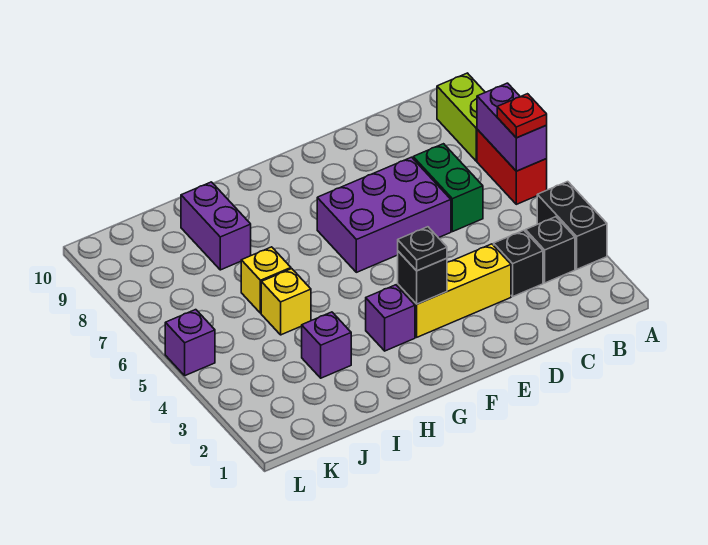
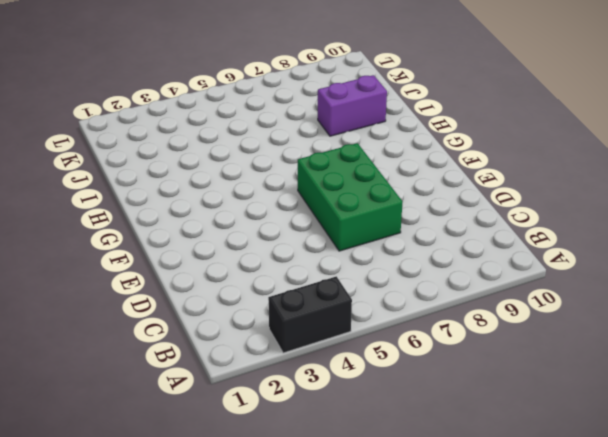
green brick D6:F7 level 1 -> purple brick D6:F7 level 1
none -> red brick A6:A7 level 1
none -> lime brick A8:A9 level 1
none -> black brick B3 level 1

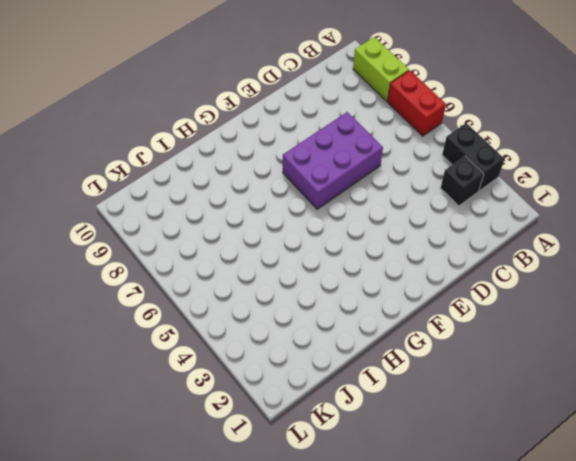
none -> black brick C3 level 1
none -> green brick C6:C7 level 1
none -> yellow brick D3:F3 level 1

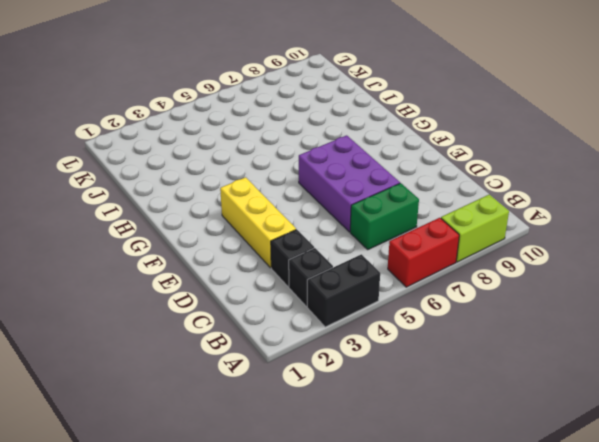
none -> purple brick G3 level 1
none -> purple brick I3 level 1
none -> yellow brick I5 level 1

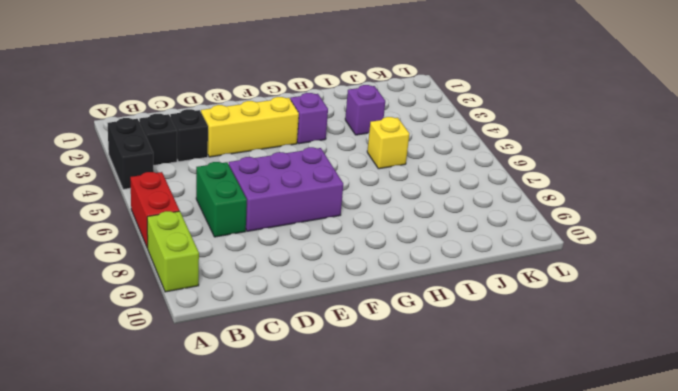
none -> yellow brick I6 level 1
none -> purple brick I8:I9 level 1
none -> purple brick L5 level 1

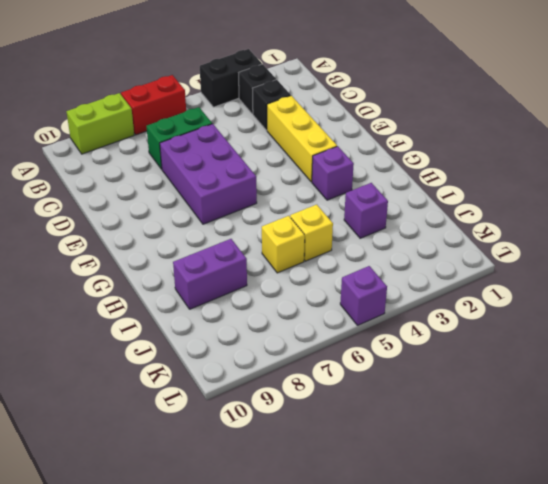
none -> purple brick A6:A7 level 2
none -> black brick F3 level 2
none -> red plate A6 level 3

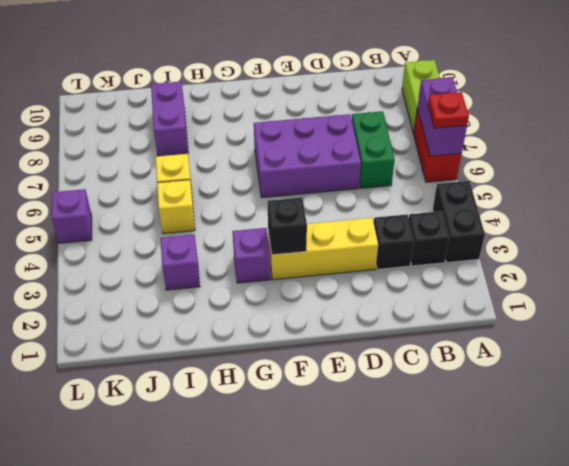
none -> black plate F3 level 3

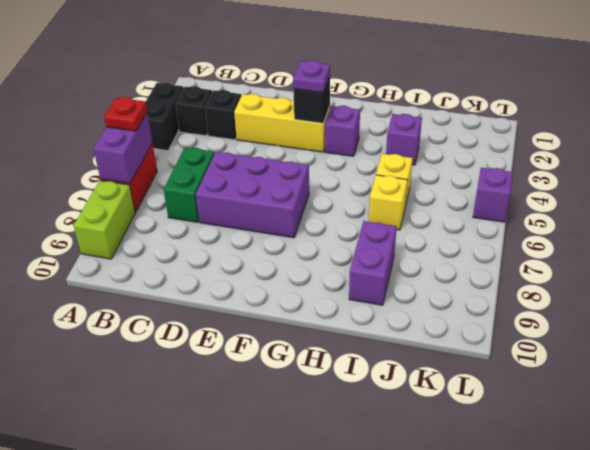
purple plate F3 level 3 -> black plate F3 level 3

